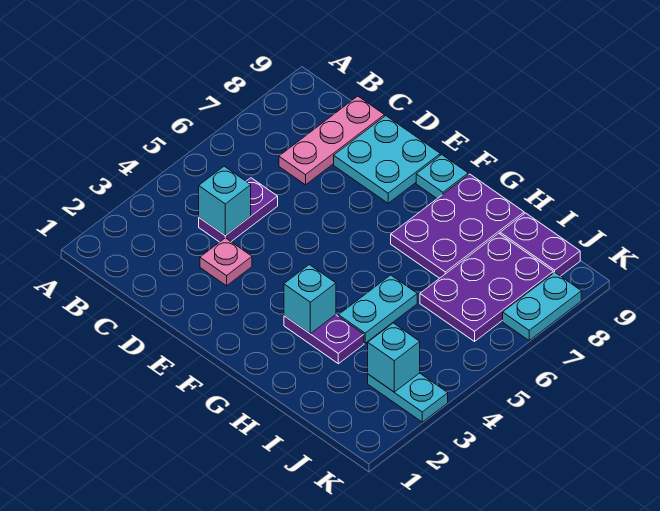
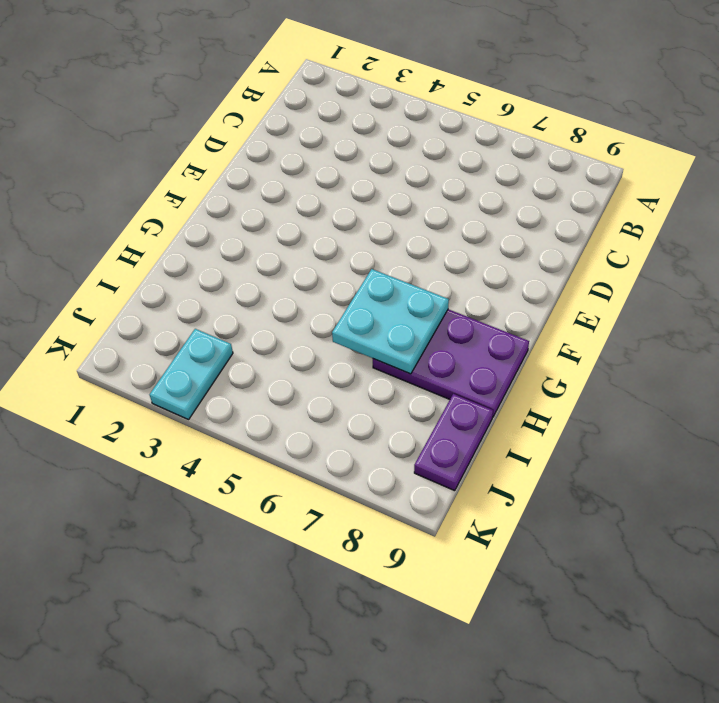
cyan plate G6:H7 level 2 -> cyan plate D8:E9 level 1
none -> purple plate C4:C5 level 1
none -> pink plate C7:C9 level 1
none -> pink plate D3 level 1

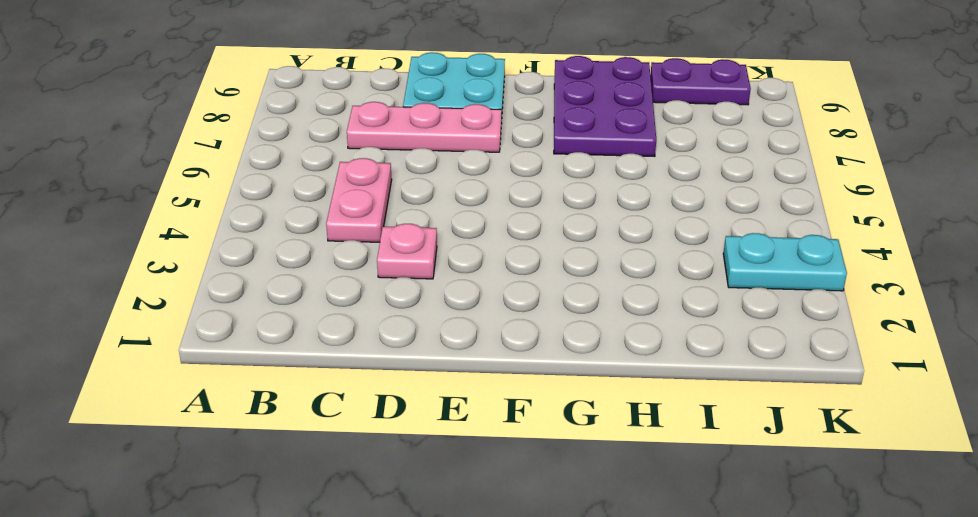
pink plate C4:C5 level 1 -> purple plate C4:C5 level 1
pink plate C7:E7 level 1 -> pink plate C7:C9 level 1
none -> cyan plate F9 level 1
none -> purple plate G3:H3 level 1
none -> cyan plate H4:H5 level 1

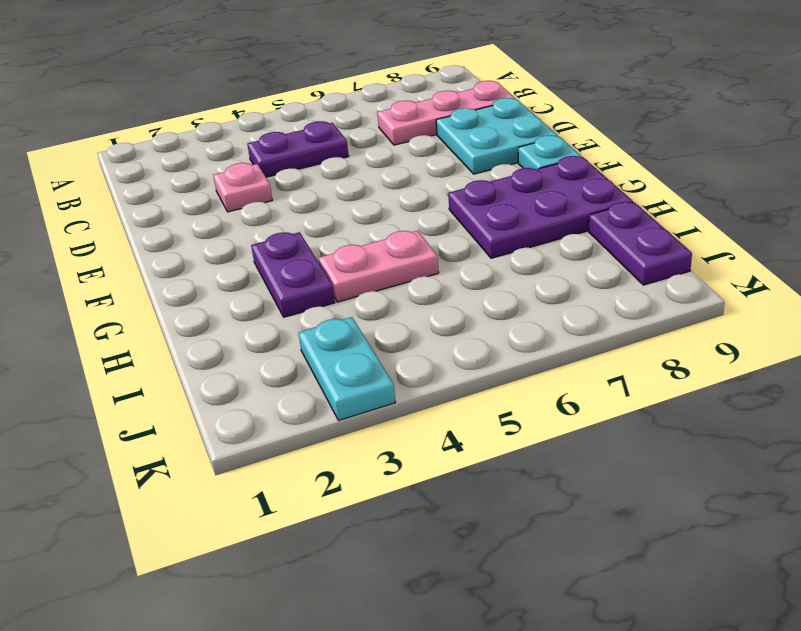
pink plate H4:H5 level 1 -> cyan plate H4:H5 level 1
none -> purple plate I6:J8 level 1
none -> cyan plate K7:K8 level 1
none -> cyan brick C4 level 2

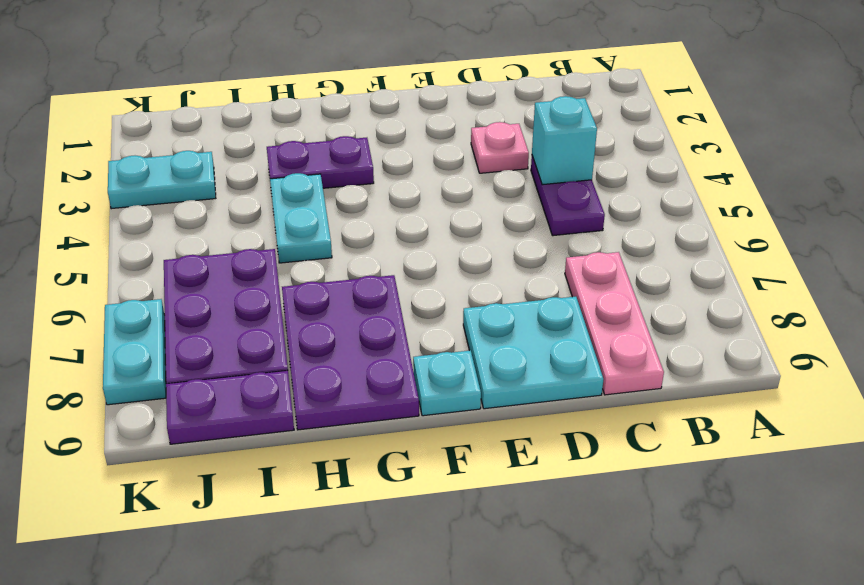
none -> cyan brick G3 level 2
none -> cyan brick J3 level 2

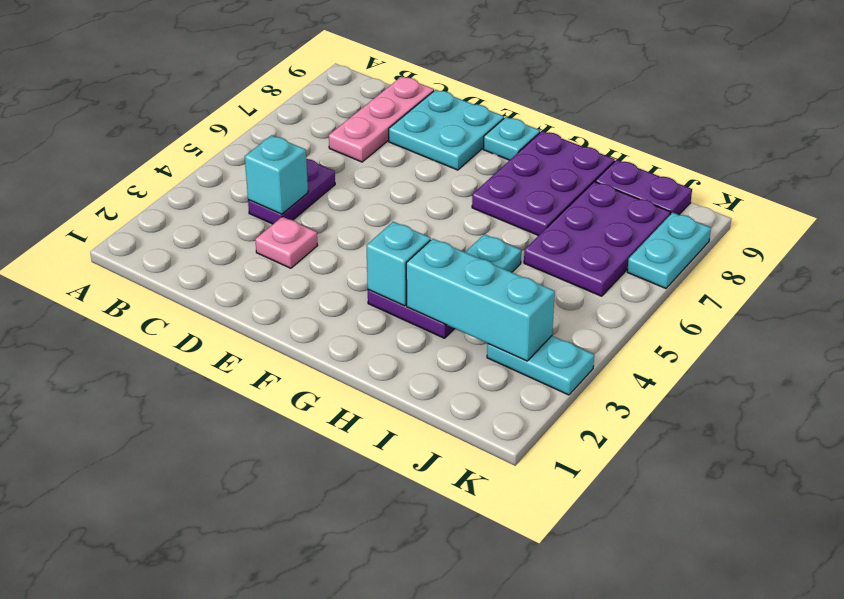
cyan brick H3:J3 level 2 -> cyan brick J3 level 2

